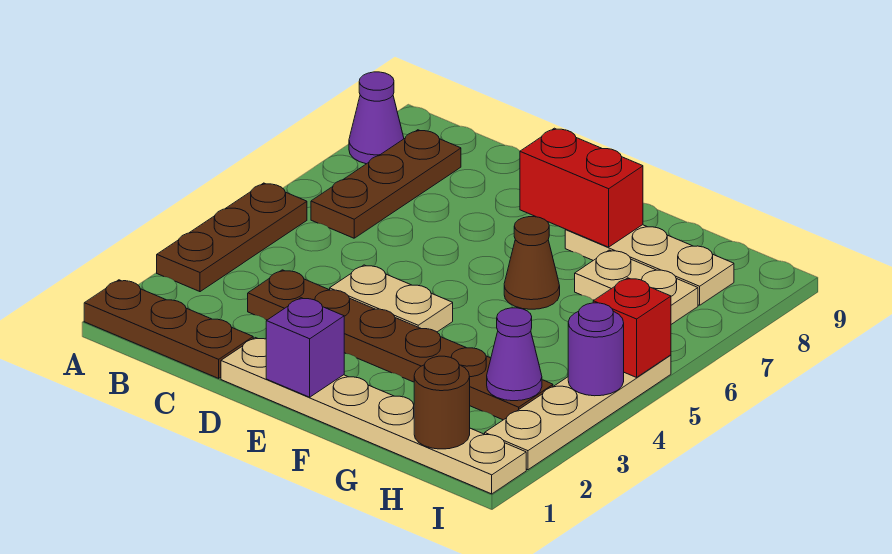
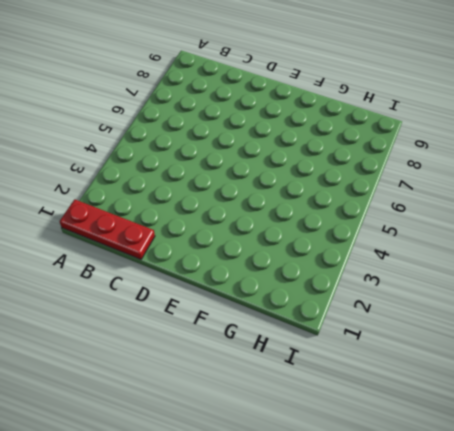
red plate A1:C1 level 1 -> brown plate A1:C1 level 1
none -> brown plate A3:A5 level 1
none -> purple cone A8 level 1
none -> brown plate B6:B8 level 1

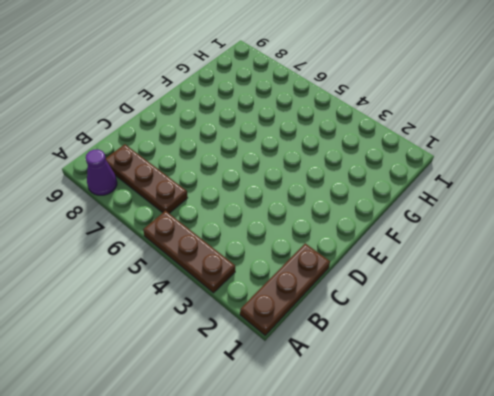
none -> brown plate C3:H3 level 1
none -> tan plate D1:I1 level 1
none -> tan plate D4:E4 level 1

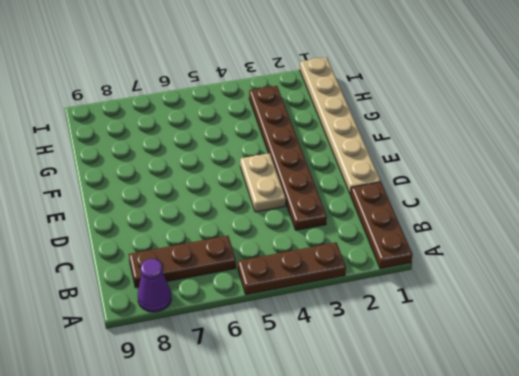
none -> brown cone F6 level 1
none -> tan plate F8:H8 level 1
none -> tan plate G7:H7 level 1

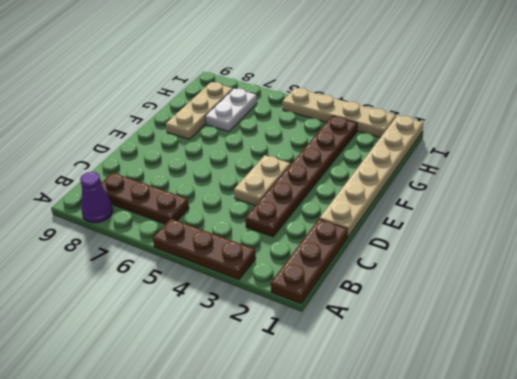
white plate G7:H7 level 1 -> tan plate G7:H7 level 1
none -> brown cone F6 level 1
none -> purple brick E1 level 2
none -> red brick E8:F8 level 2

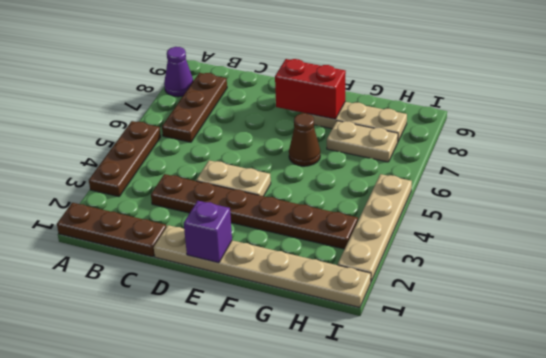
none -> brown round brick H1 level 2
none -> purple cone H3 level 2
none -> purple round brick I4 level 2

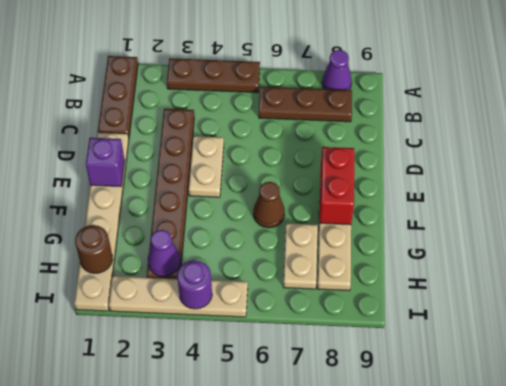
none -> red brick I5 level 2

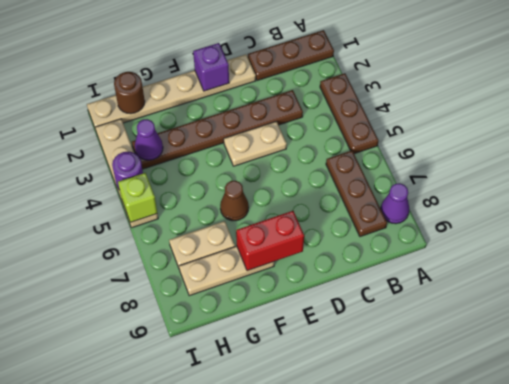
lime brick I5 level 2 -> red brick I5 level 2

